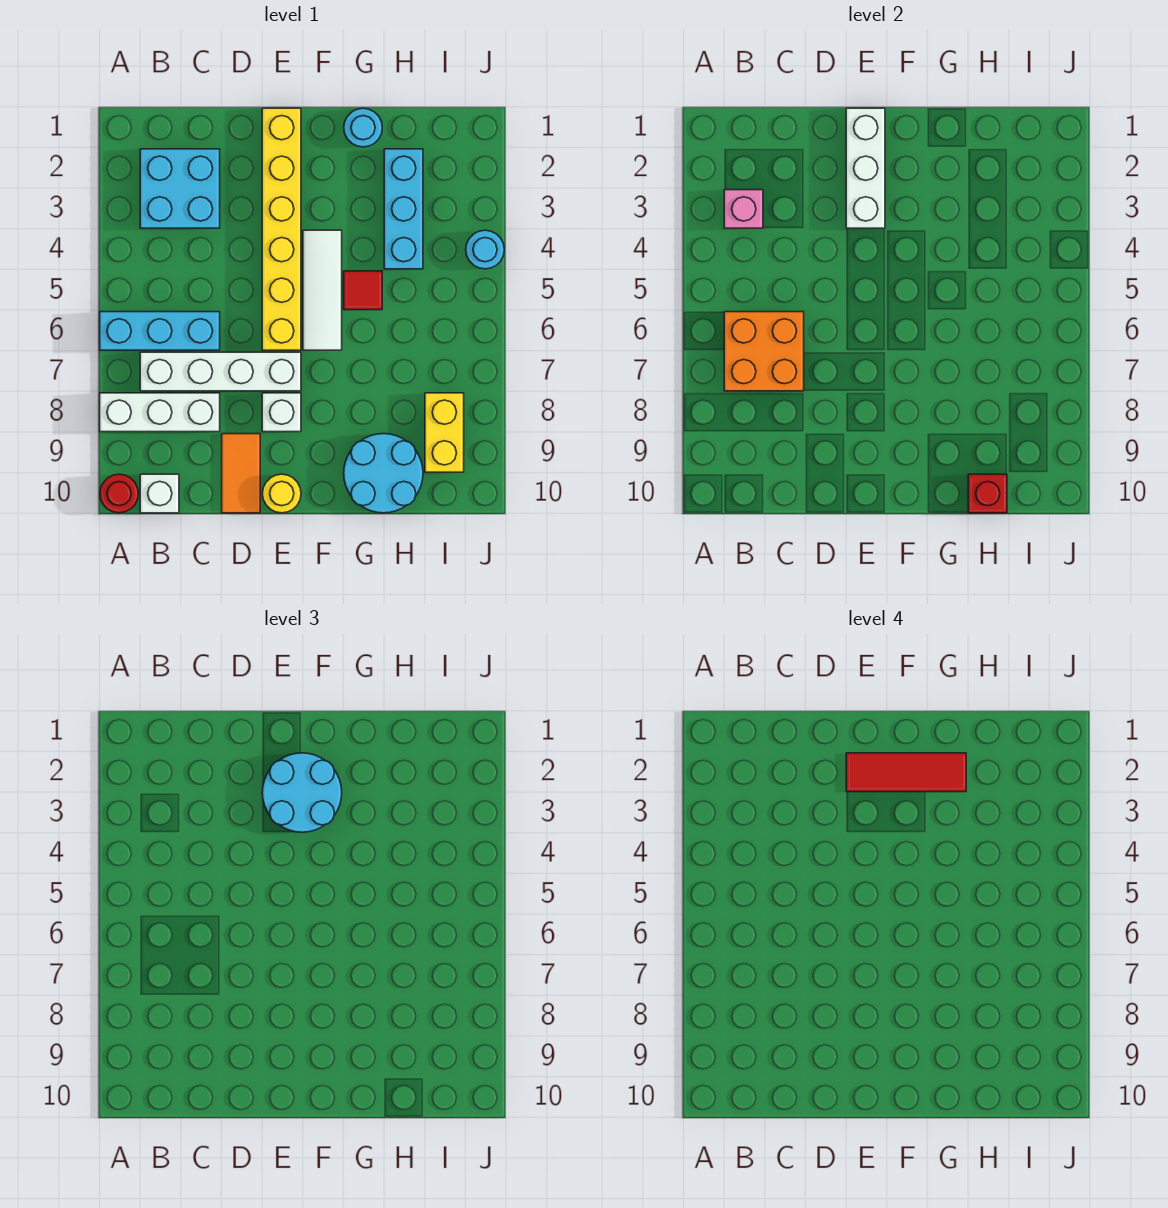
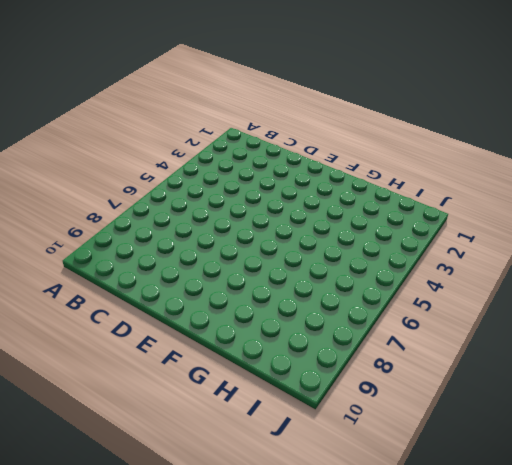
none -> cyan brick A6:C6 level 1
none -> white brick A8:C8 level 1
none -> red round brick A10 level 1

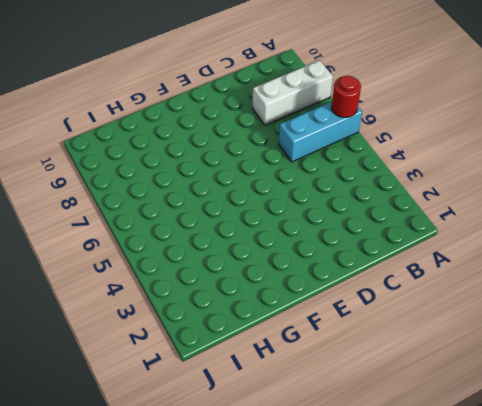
red round brick A6 level 2 -> red round brick A10 level 1
none -> cyan brick B2:C3 level 1
none -> white brick B7:E7 level 1
none -> white brick B10 level 1

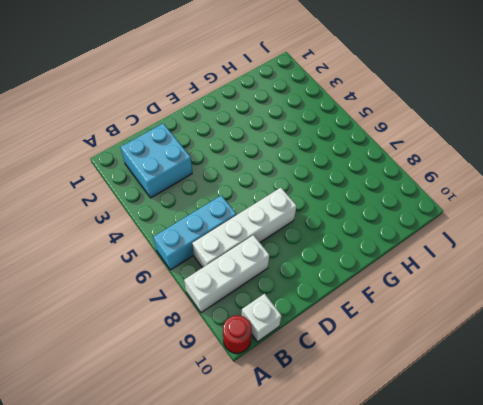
none -> orange tile D9:D10 level 1
none -> yellow brick E1:E6 level 1
none -> white brick E8 level 1

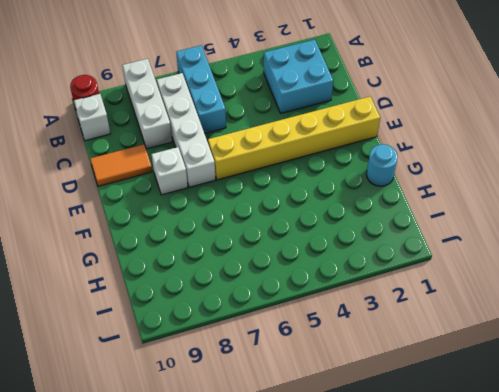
none -> yellow round brick E10 level 1
none -> white tile F4:F6 level 1
none -> red tile G5 level 1

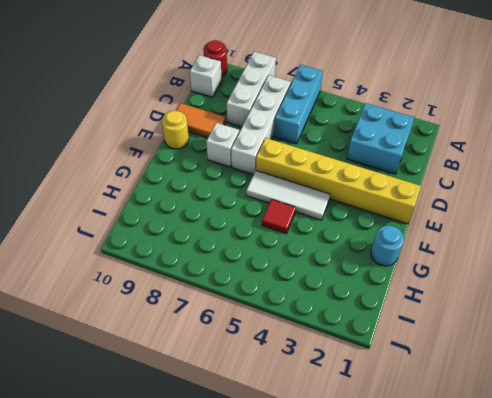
none -> cyan round brick G9:H10 level 1
none -> cyan brick H2:H4 level 1
none -> yellow brick I8:I9 level 1

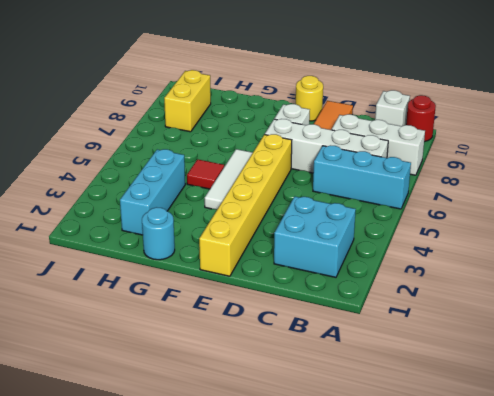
none -> cyan round brick G9:H10 level 1
none -> cyan round brick J4 level 1
none -> pink brick B3 level 2

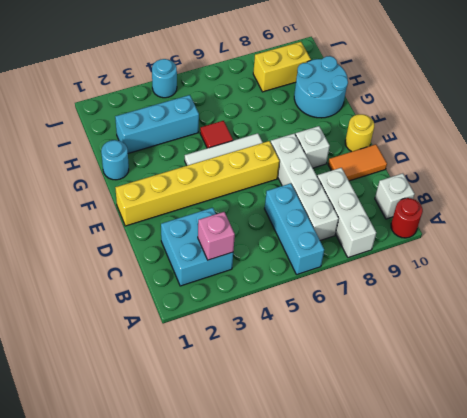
none -> orange brick B6:C7 level 2
none -> white brick E1:E3 level 2
none -> red brick H10 level 2

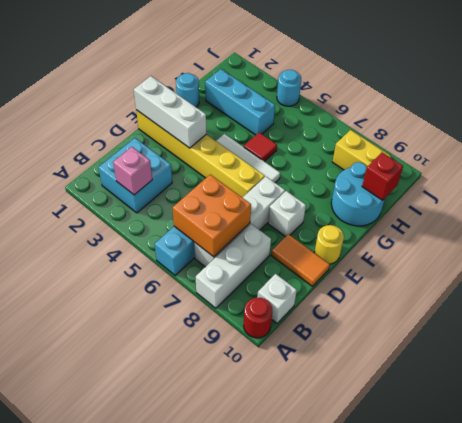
none -> cyan round brick E2:F3 level 3
none -> red tile E2:G2 level 4

